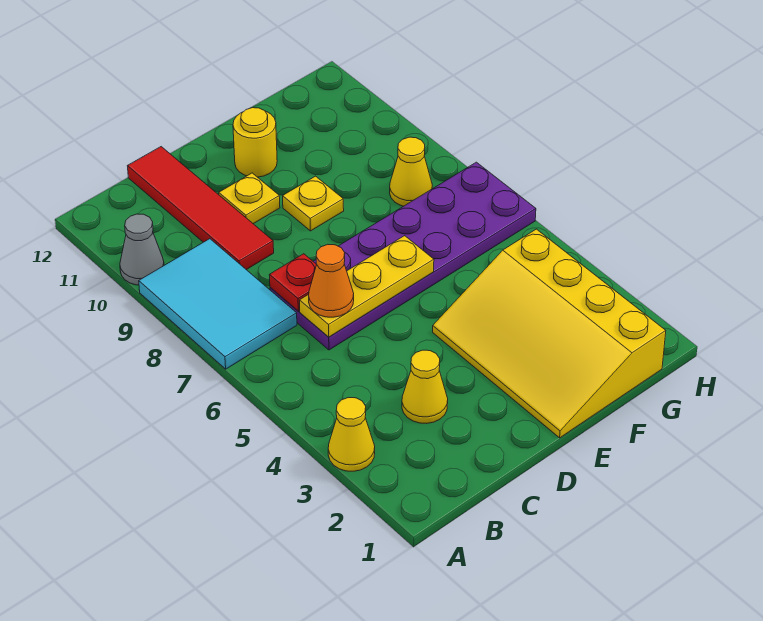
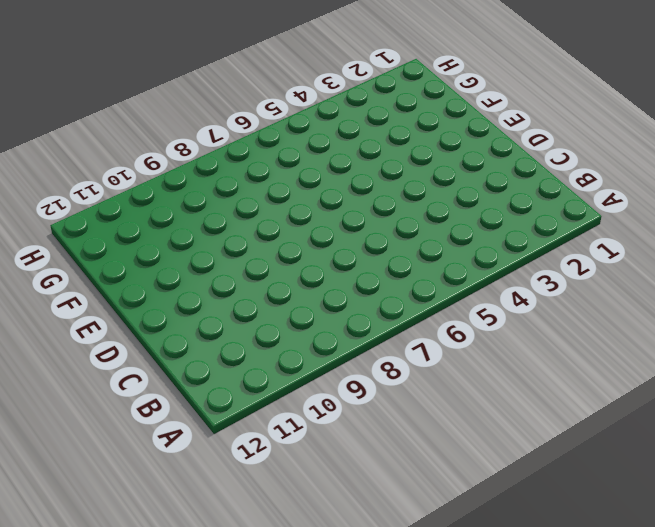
none -> yellow cone A3 level 1
none -> cyan tile A7:B9 level 1
none -> grey cone A10 level 1

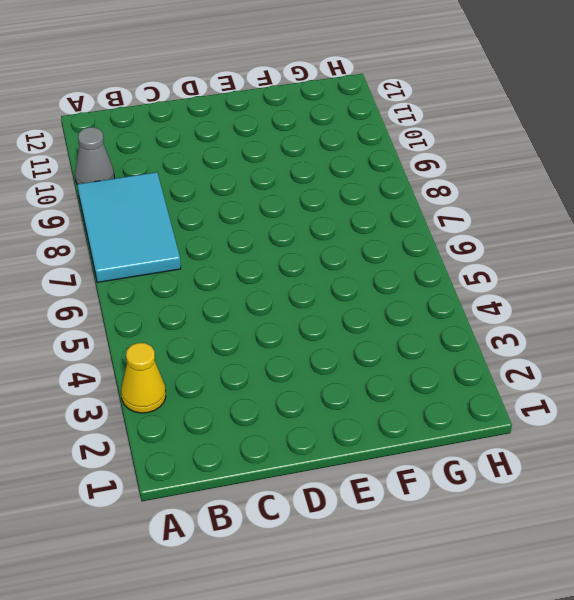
none -> yellow cone C3 level 1
none -> purple plate C6:H7 level 1
none -> red tile C9:C12 level 1

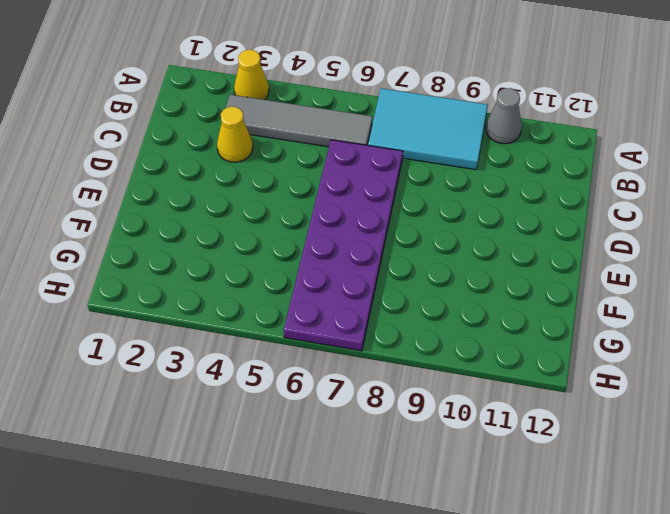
grey tile B3:B6 level 1 -> none
none -> red tile C9:C12 level 1
none -> yellow plate D10 level 1
none -> yellow slope E1:G4 level 1 top G

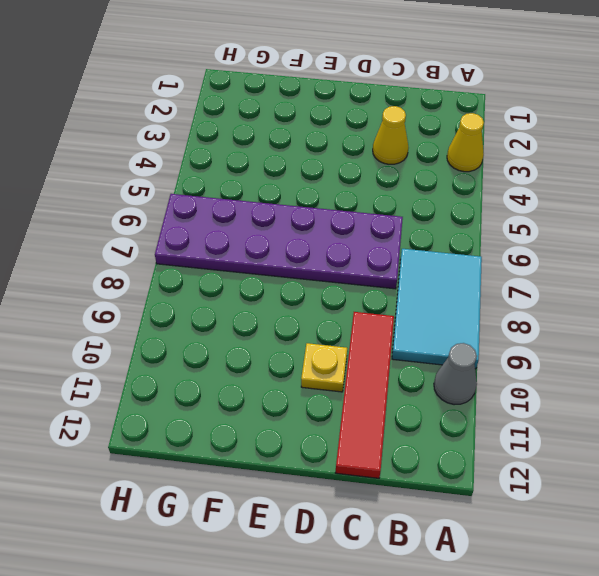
none -> yellow slope E1:G4 level 1 top G
none -> yellow plate E9 level 1
none -> yellow round brick E11 level 1

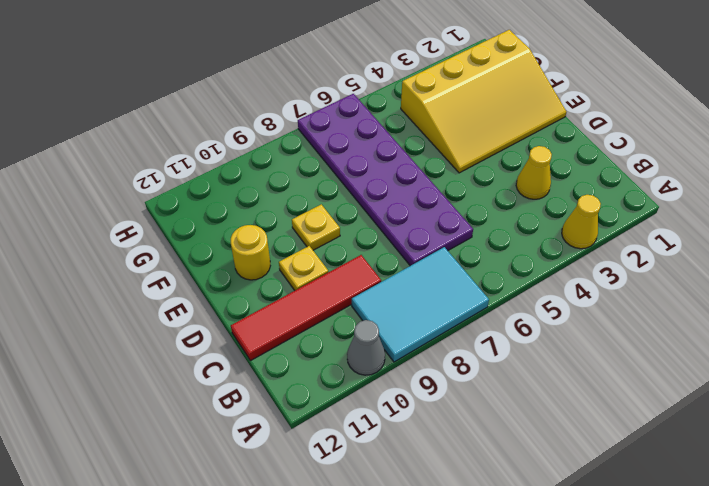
none -> yellow cone G8 level 1
none -> yellow plate C6:E6 level 2
none -> red plate C7 level 2

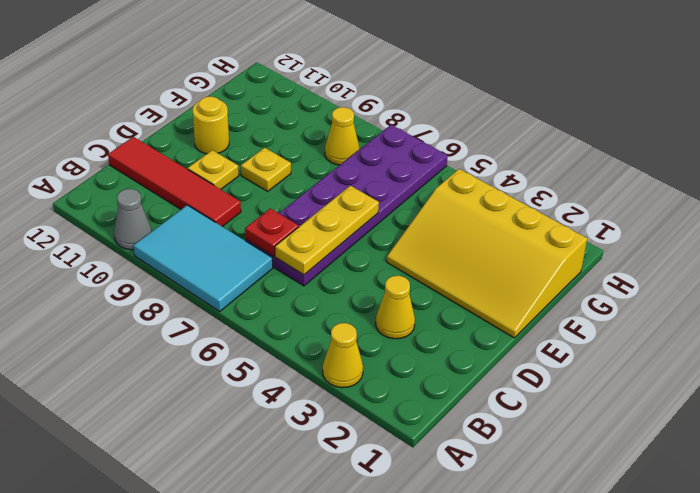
none -> orange cone C6 level 3

